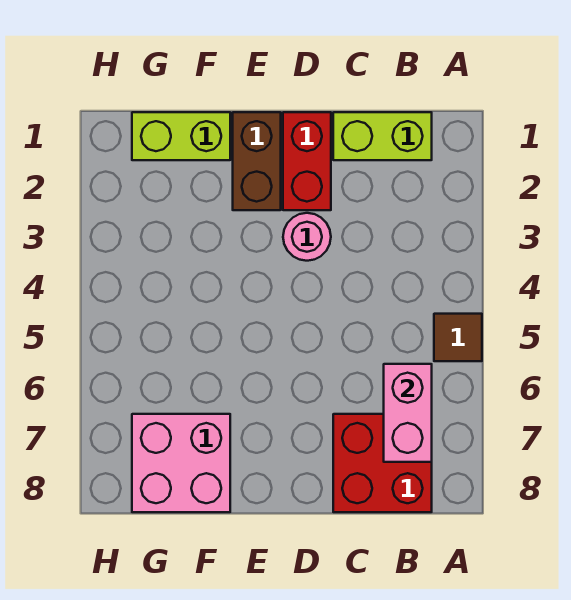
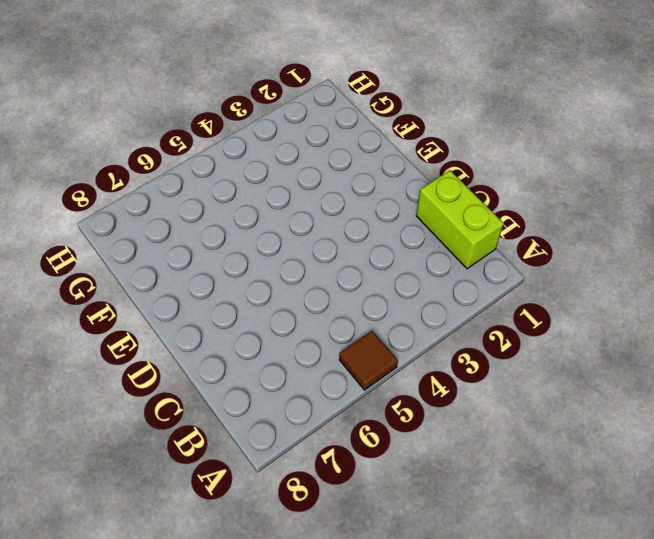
none -> red brick B7:C8 level 1
none -> red brick D1:D2 level 1

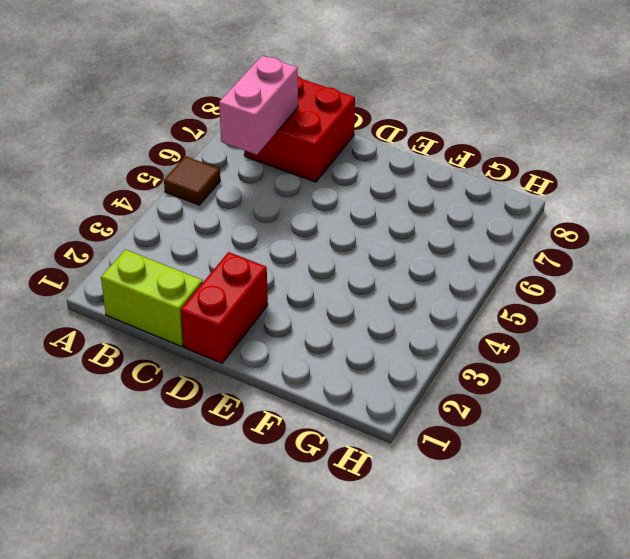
none -> pink round brick D3 level 1
none -> brown brick E1:E2 level 1

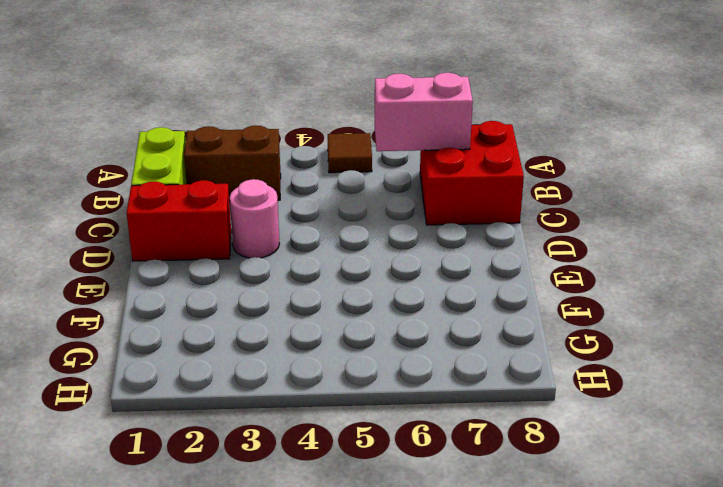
brown brick B2:B3 level 1 -> brown brick E1:E2 level 1
none -> lime brick F1:G1 level 1
none -> pink brick F7:G8 level 1

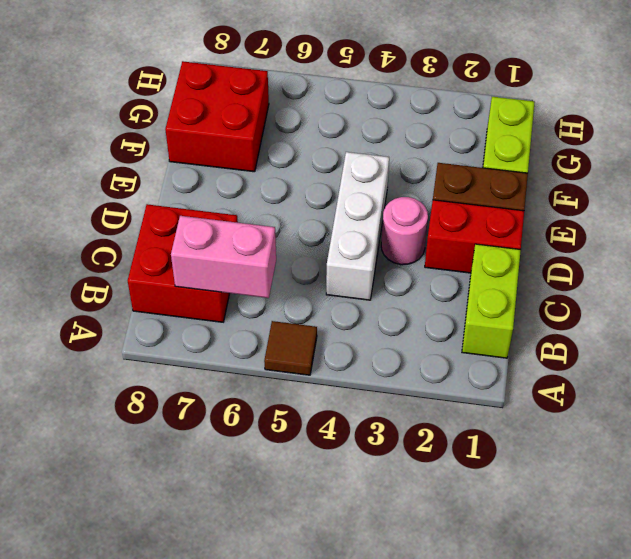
white brick C4:E4 level 1 -> none
red brick F7:G8 level 1 -> pink brick F7:G8 level 1

